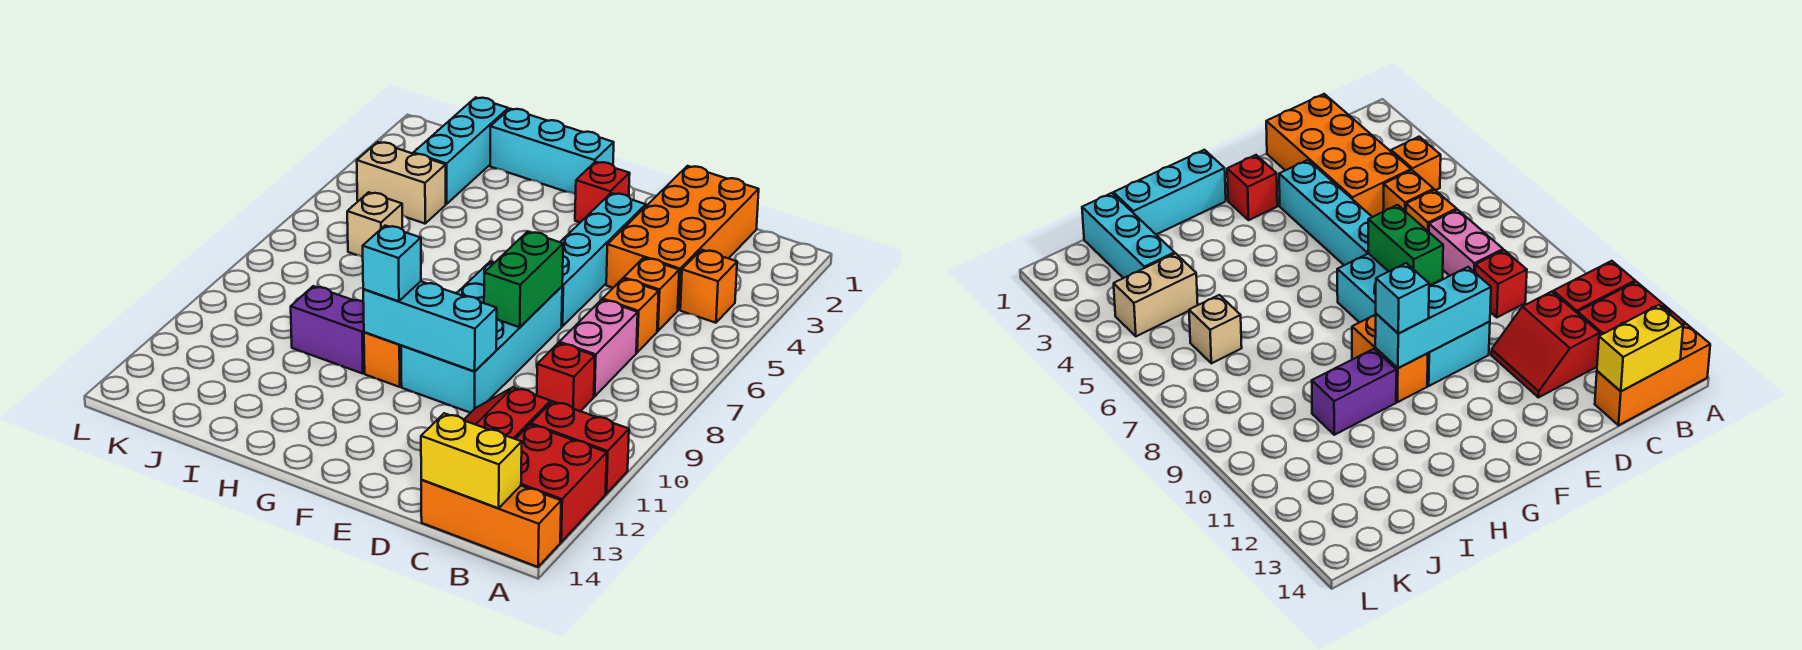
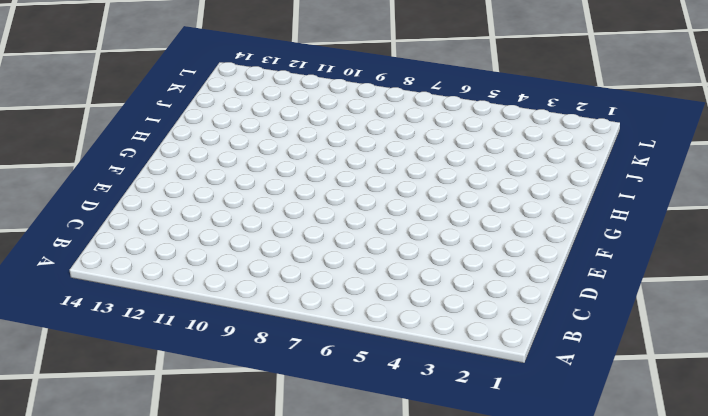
none -> red brick A11:B11 level 1
none -> red brick A12:B13 level 1
none -> orange brick A14:C14 level 1

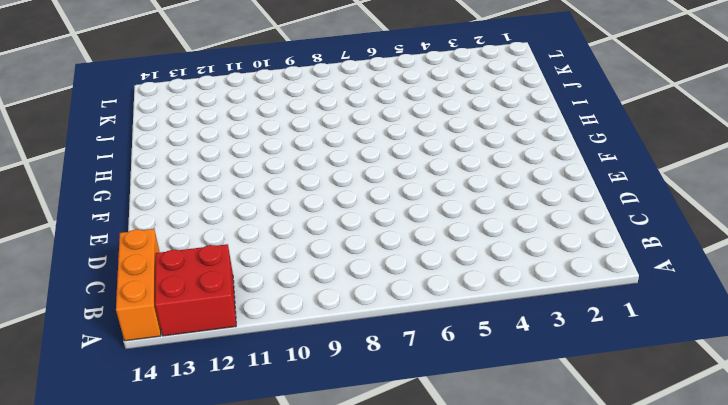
none -> red brick A11:B11 level 1
none -> orange brick B4 level 1
none -> orange brick C1:D4 level 1

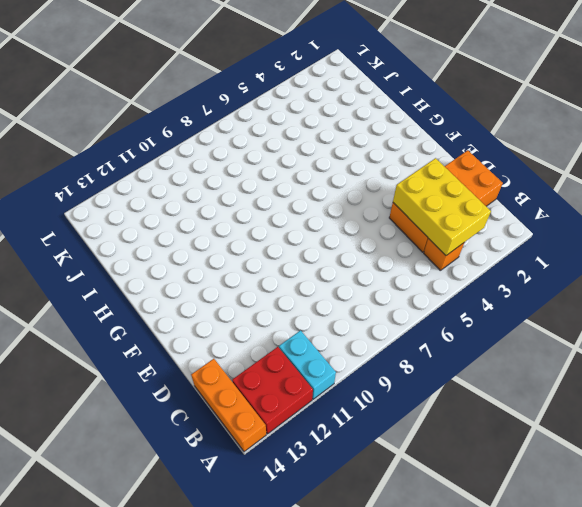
cyan brick A11:B11 level 1 -> red brick A11:B11 level 1
yellow brick B3:D4 level 2 -> none
none -> orange brick C5 level 1
none -> orange brick C6 level 1
none -> pink brick C7:C8 level 1

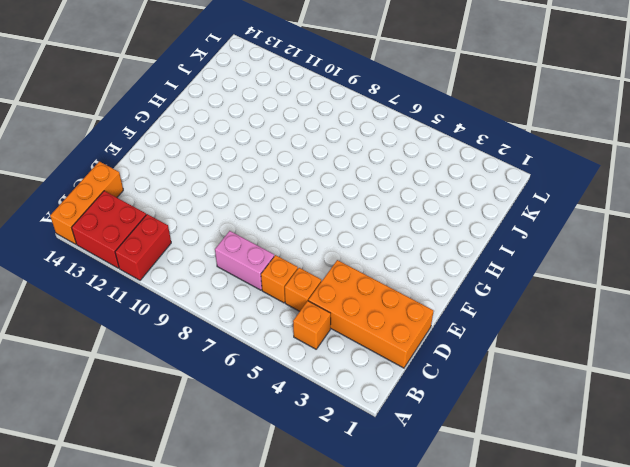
none -> red brick C9 level 1
none -> red slope C11:D12 level 1 top C
none -> cyan brick E3:E6 level 1

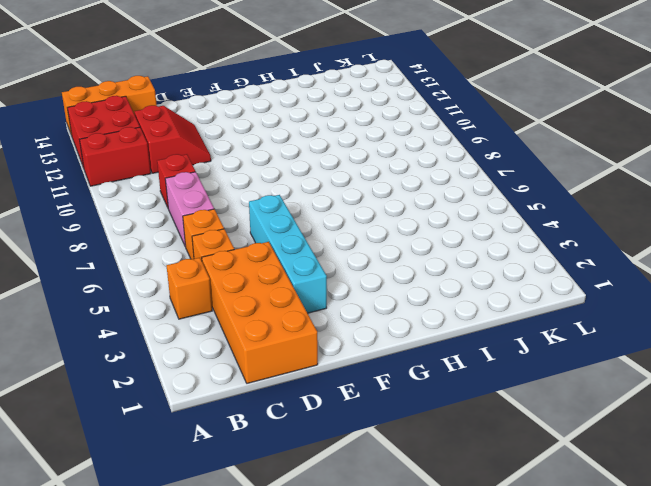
none -> cyan brick E7:F10 level 1
none -> red brick F2 level 1
none -> cyan brick G1:I1 level 1

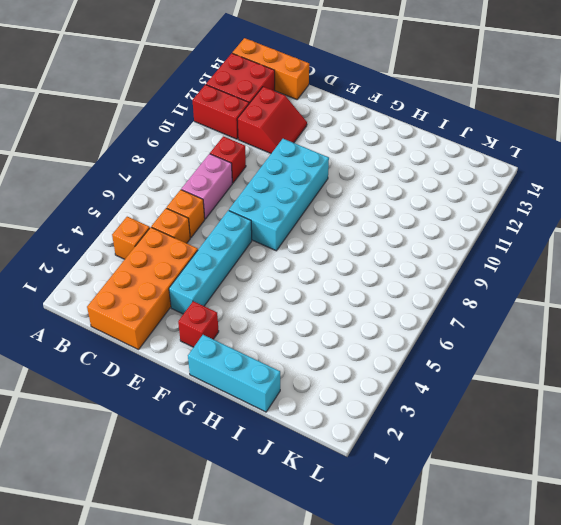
none -> orange brick G9:G10 level 1
none -> purple brick H10:I10 level 1
none -> cyan brick J1:J3 level 1

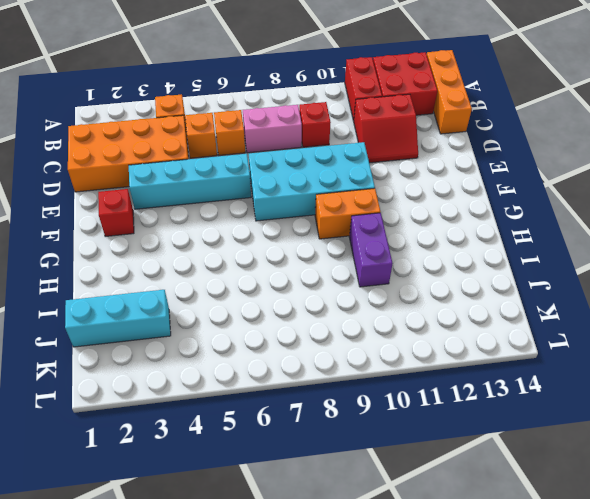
none -> cyan brick G1:I1 level 1
none -> tan brick J4:K4 level 1
none -> tan brick J6 level 1

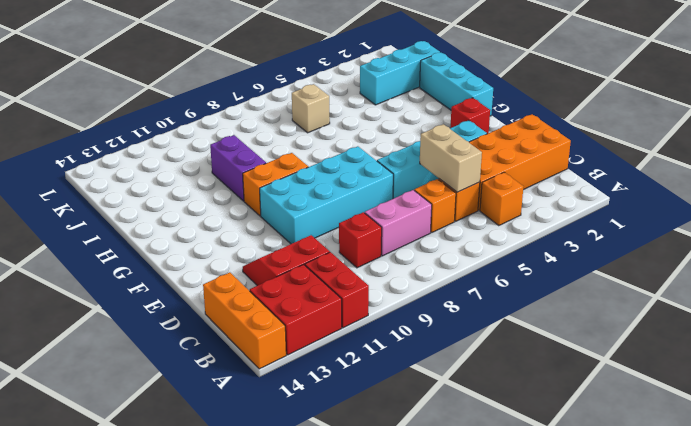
tan brick C5:D5 level 2 -> tan brick J4:K4 level 1
none -> yellow brick B14:C14 level 2
none -> green brick E7:E8 level 2
none -> cyan brick E10:G10 level 2

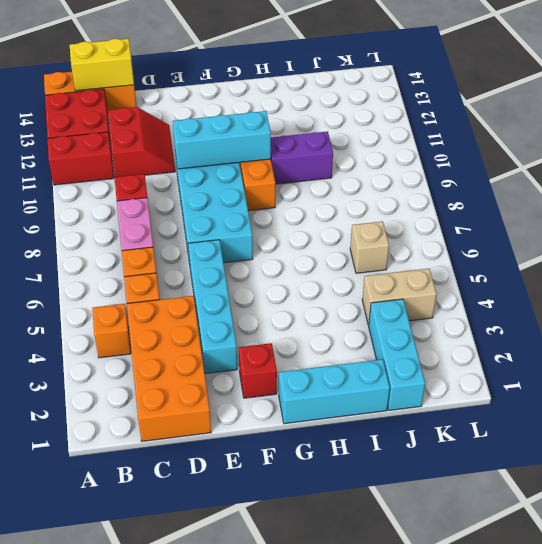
none -> green brick E7:E8 level 2
none -> cyan brick G10 level 3

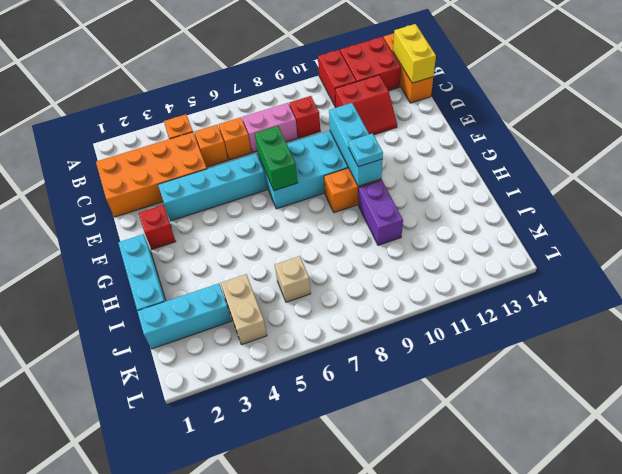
green brick E7:F7 level 2 -> green brick E7:E8 level 2
cyan plate G10 level 3 -> cyan brick G10 level 3

